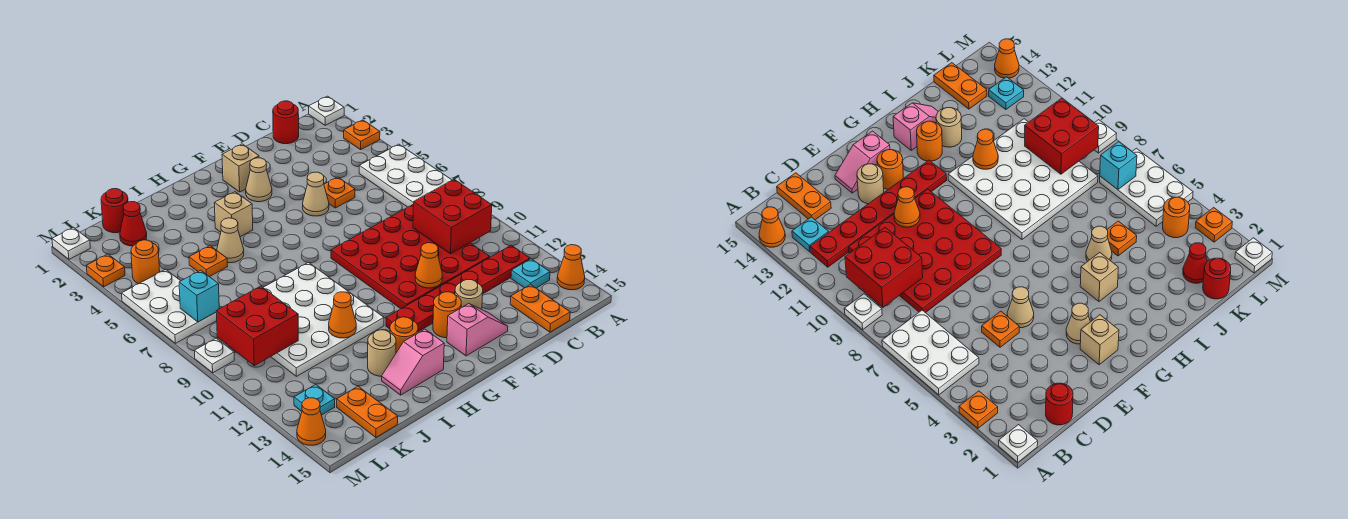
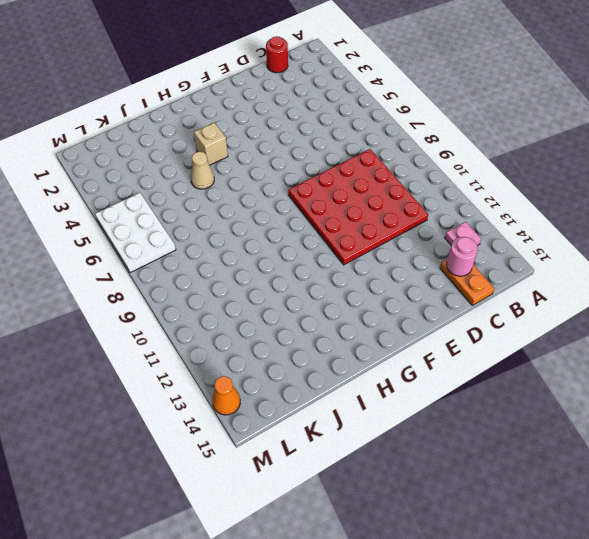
pink plate B13 level 1 -> cyan plate B13 level 1
pink round brick C14 level 2 -> none
none -> white plate A1 level 1
none -> orange plate A3 level 1
none -> white plate A5:B7 level 1
none -> white plate A9 level 1

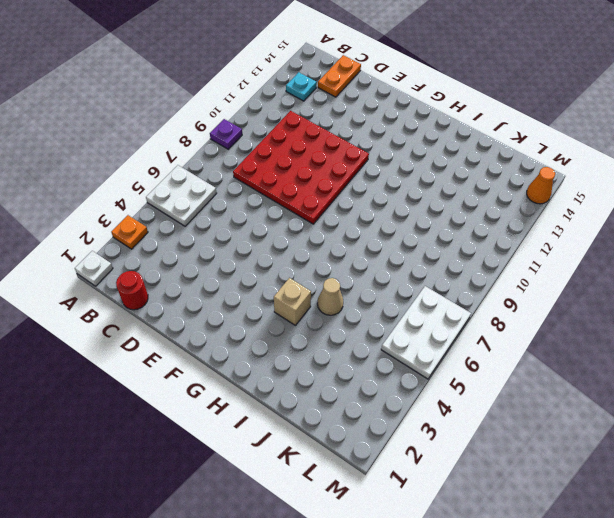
white plate A5:B6 level 1 -> white plate A5:B7 level 1
purple plate A9 level 1 -> white plate A9 level 1
none -> orange cone A14 level 1
none -> red plate B12:G12 level 1
none -> orange plate D5 level 1
none -> tan cone E5 level 1

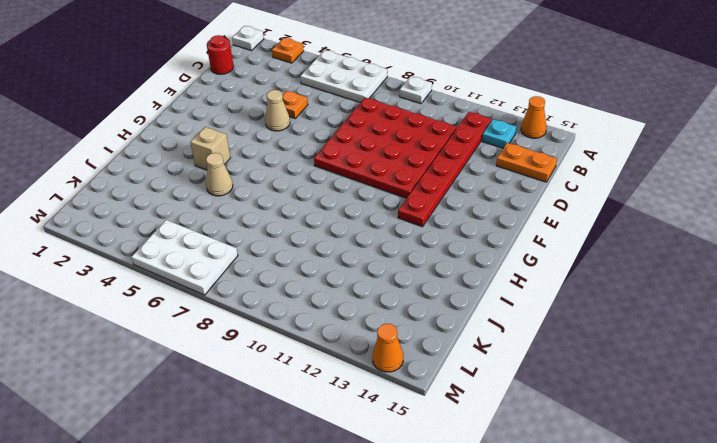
none -> tan round brick E13 level 1
none -> pink slope E14:F14 level 1 top F
none -> tan brick F2 level 1
none -> tan cone F3 level 1

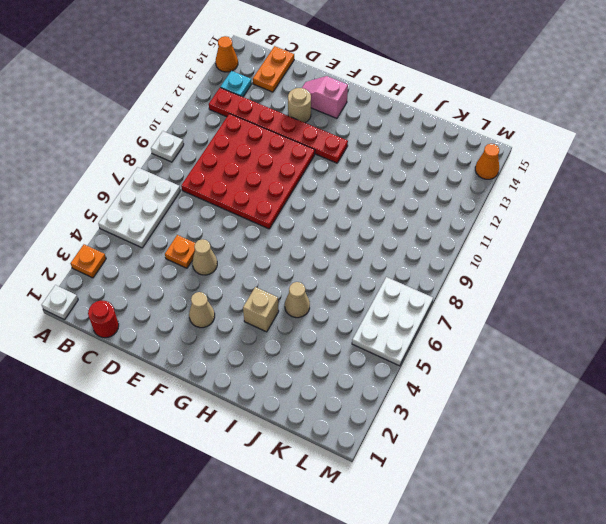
none -> tan brick F2 level 1
none -> orange round brick F13 level 1
none -> white plate H8:K11 level 1
none -> orange round brick H13 level 1

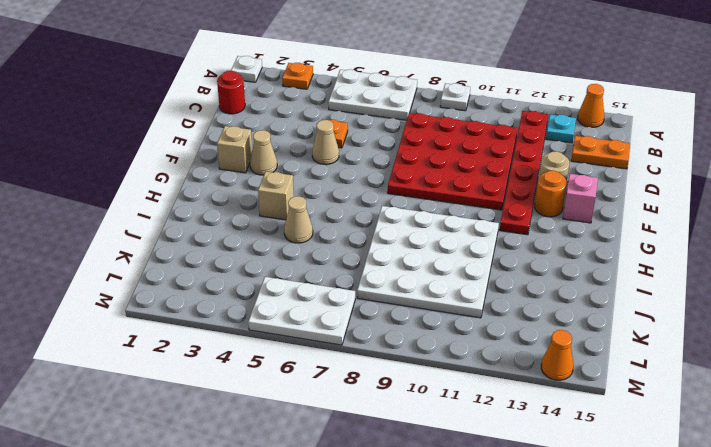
none -> orange round brick H13 level 1
none -> pink slope H14:I14 level 1 top H
none -> tan round brick I13 level 1
none -> orange plate J5 level 1

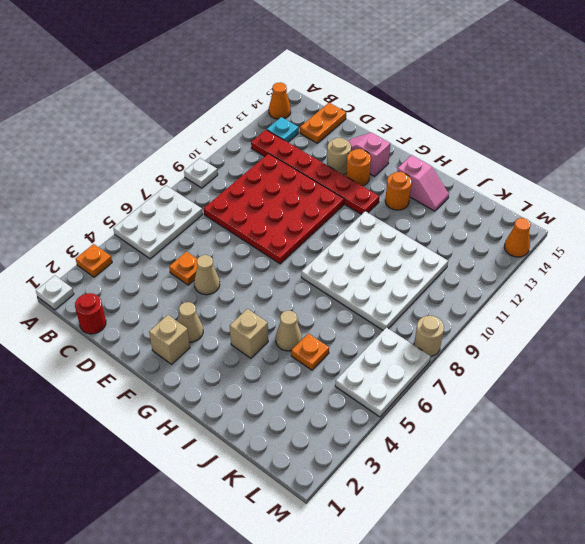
tan round brick M8 level 1 -> tan round brick I13 level 1
none -> red round brick K1 level 1
none -> red cone K2 level 1
none -> orange plate K14:K15 level 1
none -> orange round brick L4 level 1

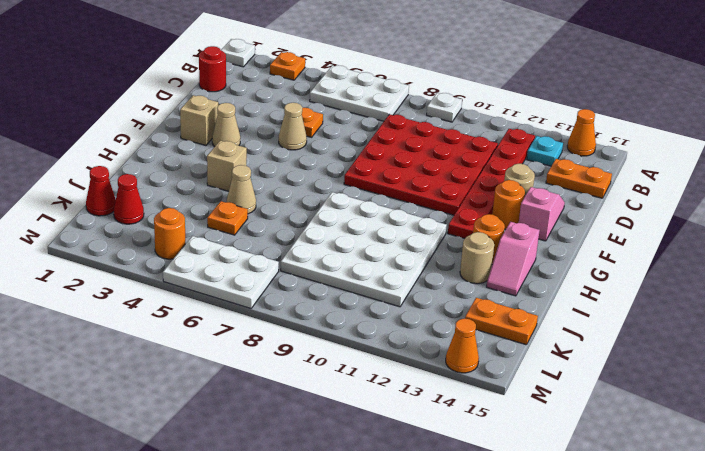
red cone K1 level 1 -> red round brick K1 level 1
none -> cyan plate L13 level 1
none -> white plate M1 level 1
none -> orange plate M3 level 1
none -> white plate M9 level 1

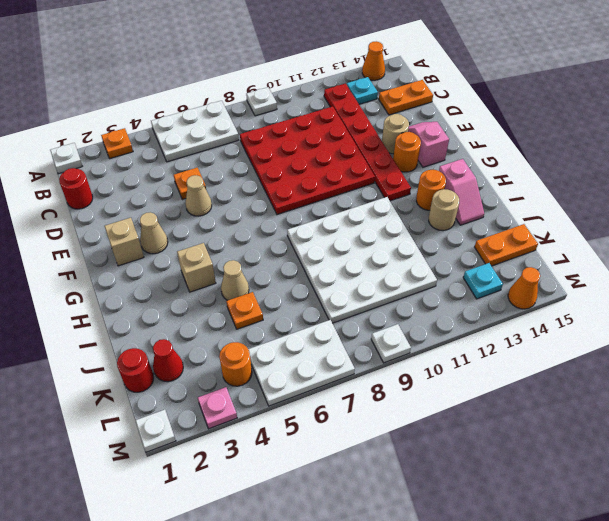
pink plate M3 level 1 -> orange plate M3 level 1
none -> red brick B9:C10 level 2
none -> orange cone E11 level 2
none -> orange cone I11 level 2
none -> red brick K9:L10 level 2

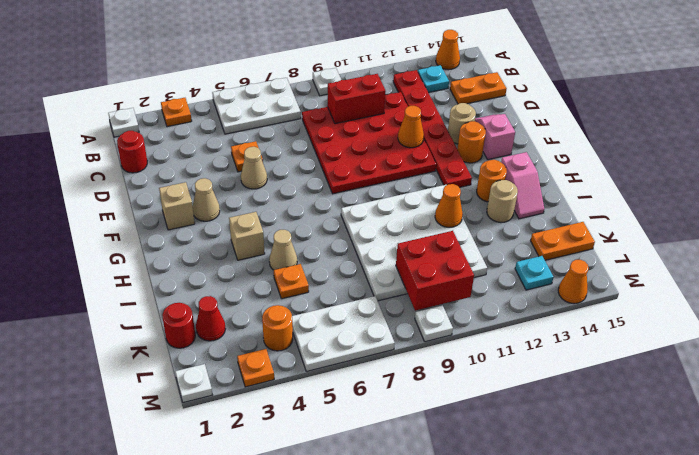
red brick C9:C10 level 2 -> red brick B9:C10 level 2
none -> cyan brick L7 level 2

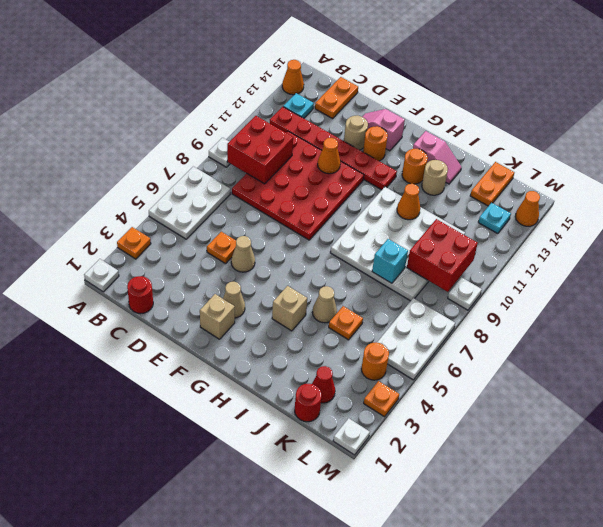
cyan brick J8 level 2 -> cyan brick L7 level 2

